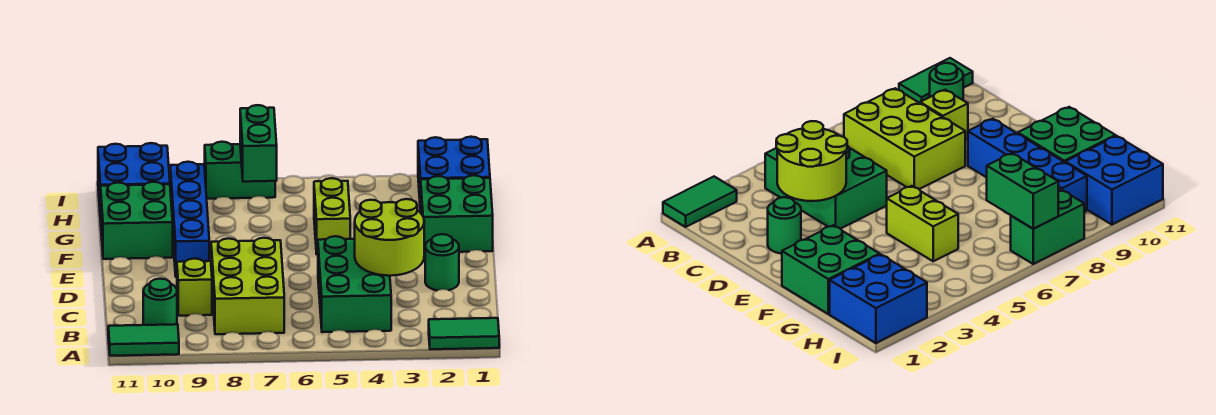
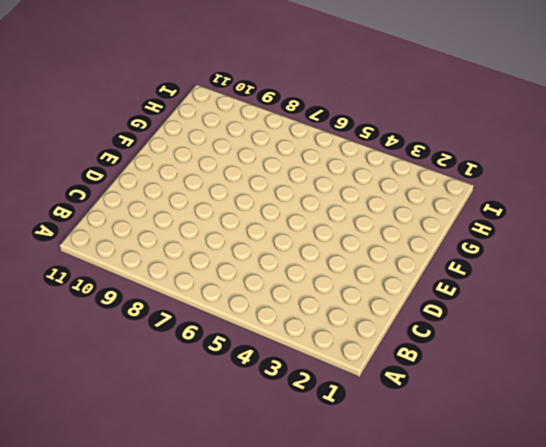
none -> green tile A1:A2 level 1
none -> green tile A10:A11 level 1
none -> green brick B4:D5 level 1

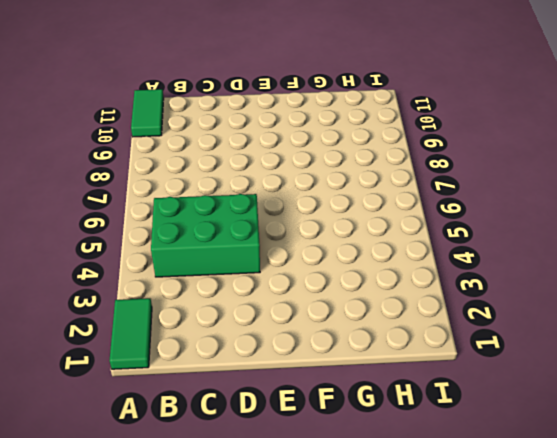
none -> lime brick B7:D8 level 1
none -> green round brick B10 level 1
none -> lime brick C9 level 1

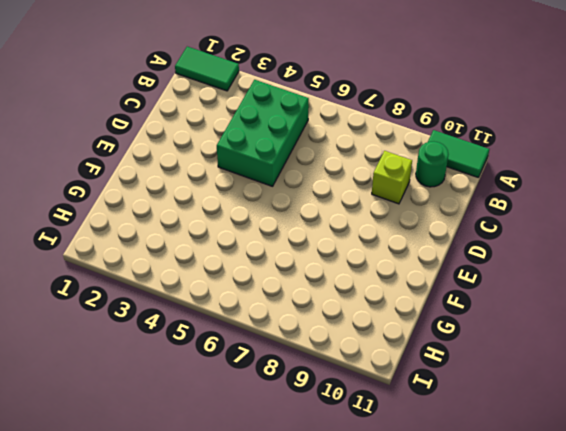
none -> lime brick B7:D8 level 1
none -> green round brick D2 level 1
none -> blue brick E9:H9 level 1

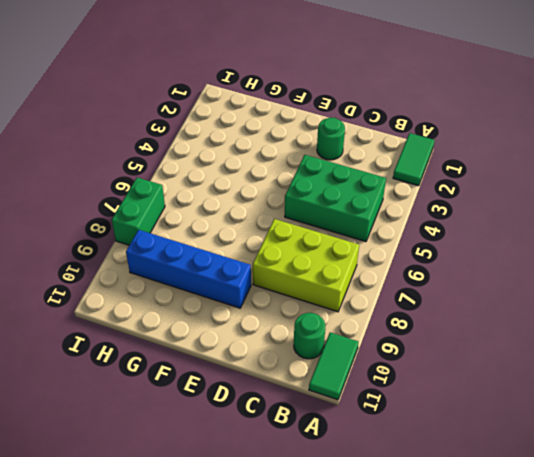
none -> lime brick C9 level 1
none -> green brick F1:G2 level 1
none -> lime brick F5:G5 level 1

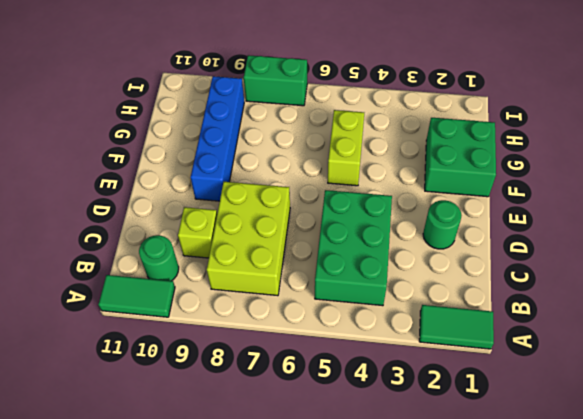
none -> green brick F10:G11 level 1
none -> blue brick H1:I2 level 1
none -> blue brick H10:I11 level 1

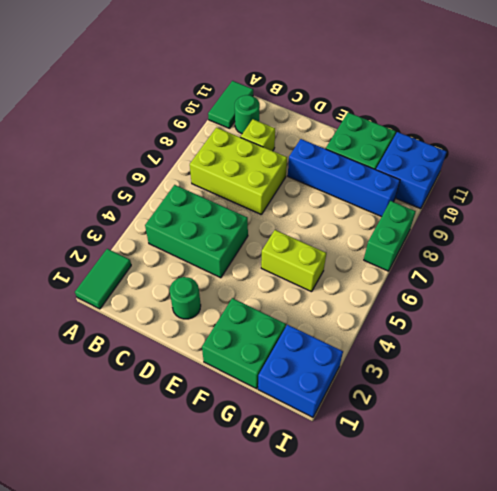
none -> lime round brick C3:D4 level 2
none -> green brick H7:I7 level 2

